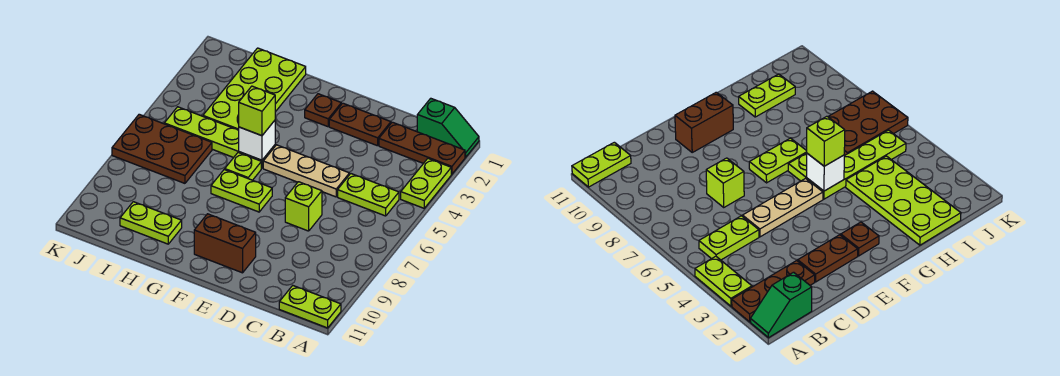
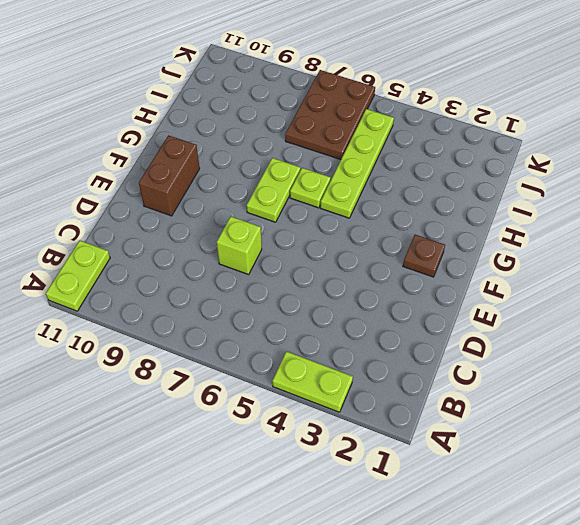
none -> green slope A1:B1 level 1 top B
none -> brown plate A2:C2 level 1
none -> lime plate B5:C5 level 1

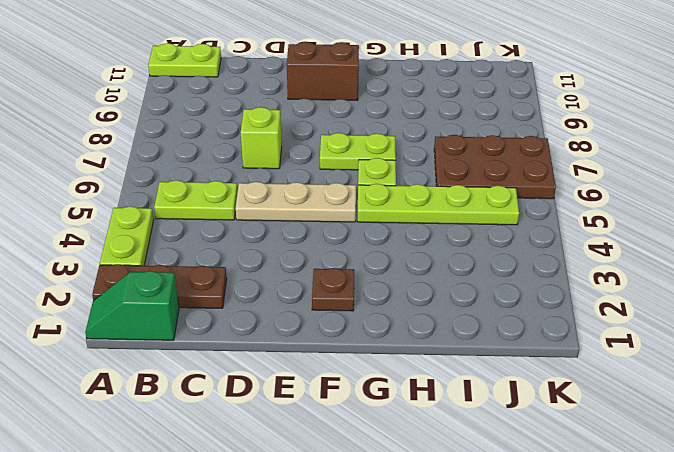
none -> brown plate D2:E2 level 1
none -> lime plate H1:I4 level 1
none -> lime plate H10:I10 level 1

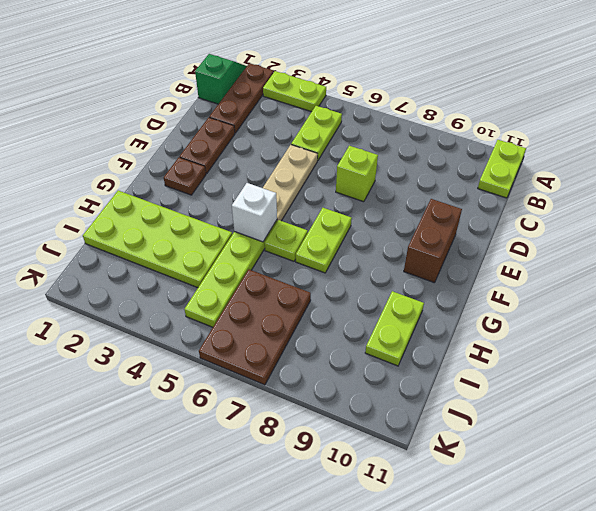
none -> lime brick G5 level 3

